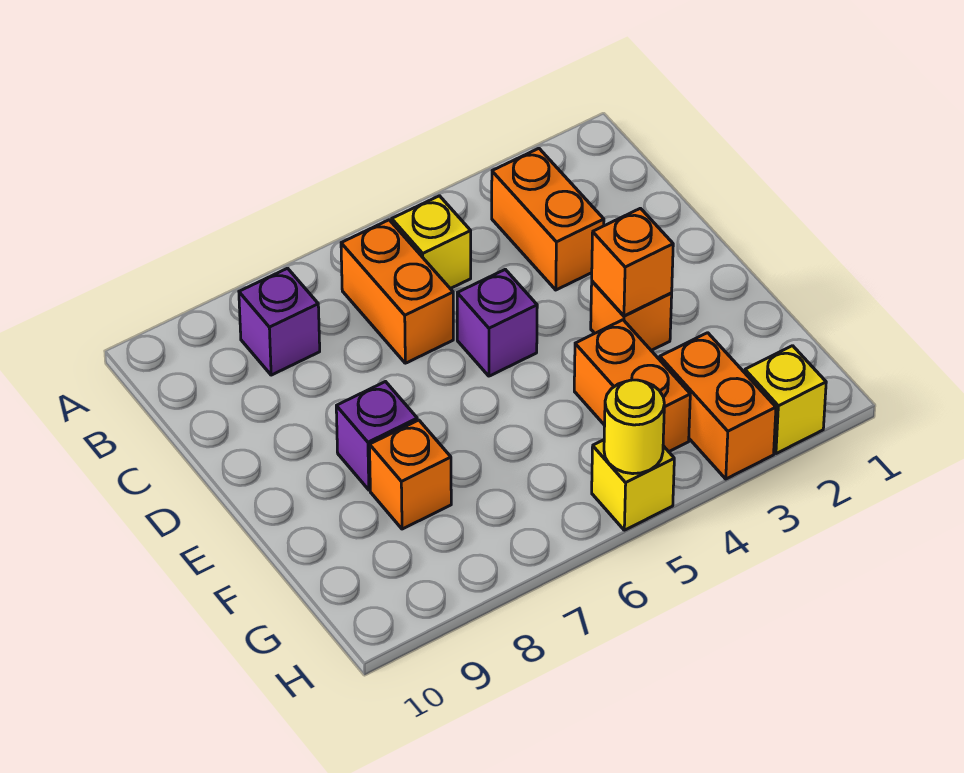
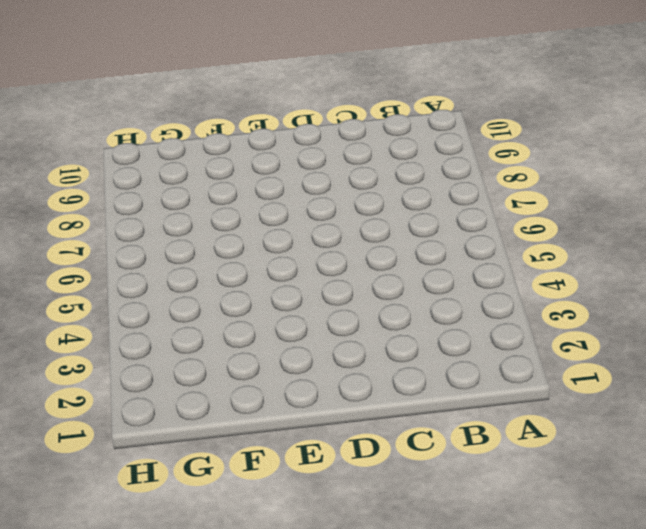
none -> orange brick B3:C3 level 1
none -> yellow brick B5 level 1
none -> orange brick B6:C6 level 1

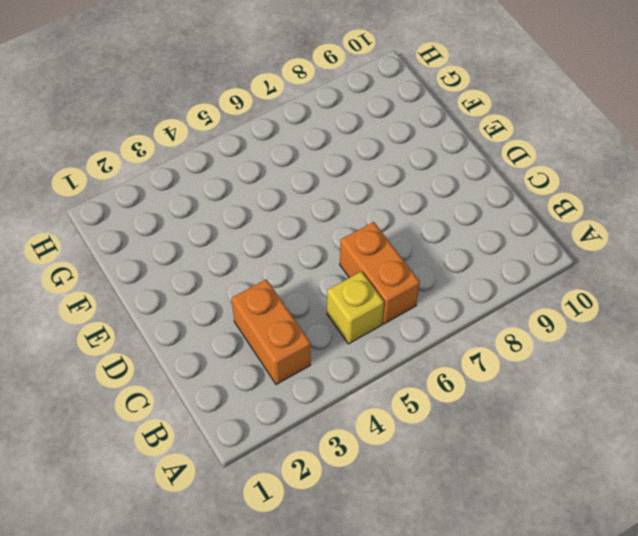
none -> purple brick B8 level 1
none -> purple brick D5 level 1
none -> orange brick E3 level 1

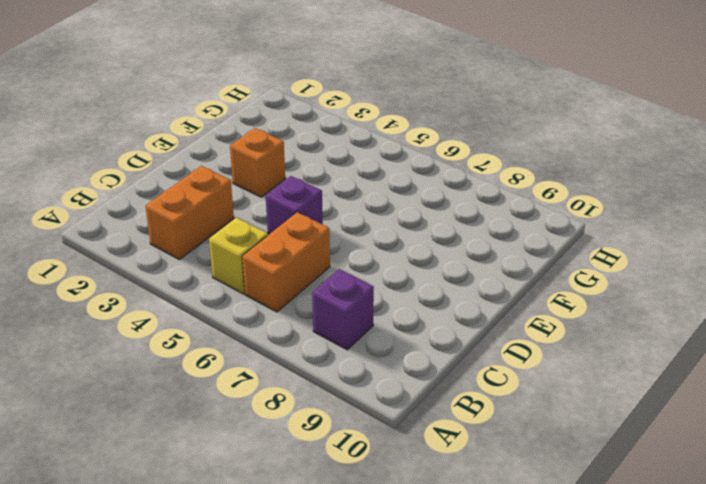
none -> purple brick E8 level 1
none -> orange brick F4:G4 level 1
none -> orange brick F8 level 1

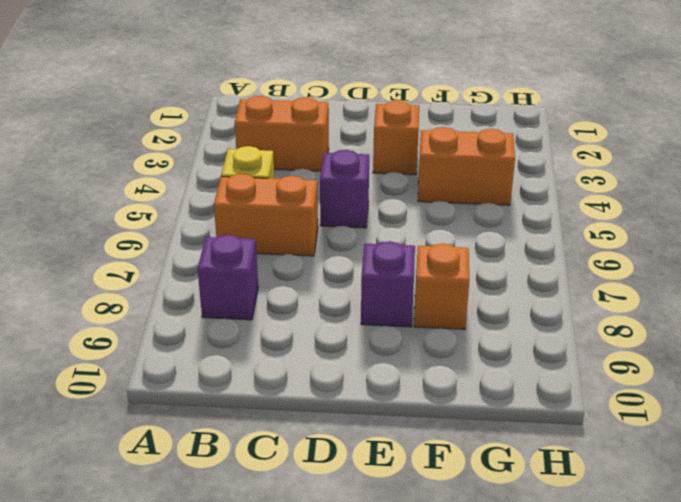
none -> orange brick G3:H3 level 1
none -> yellow brick H2 level 1
none -> yellow brick H5 level 1

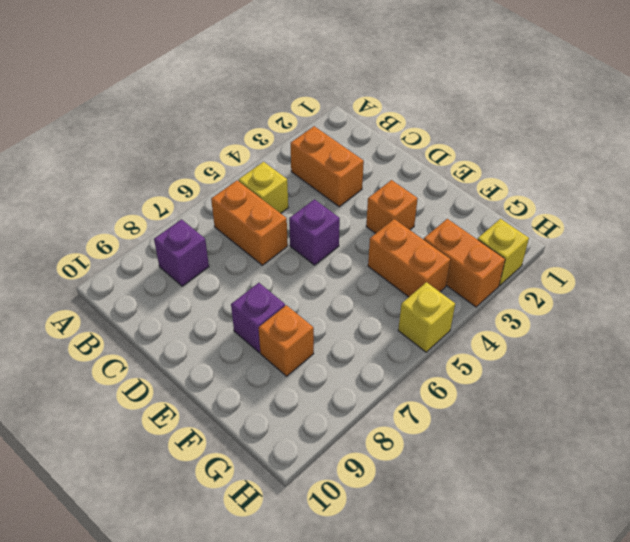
none -> orange brick E3 level 2
none -> yellow round brick H5 level 2

